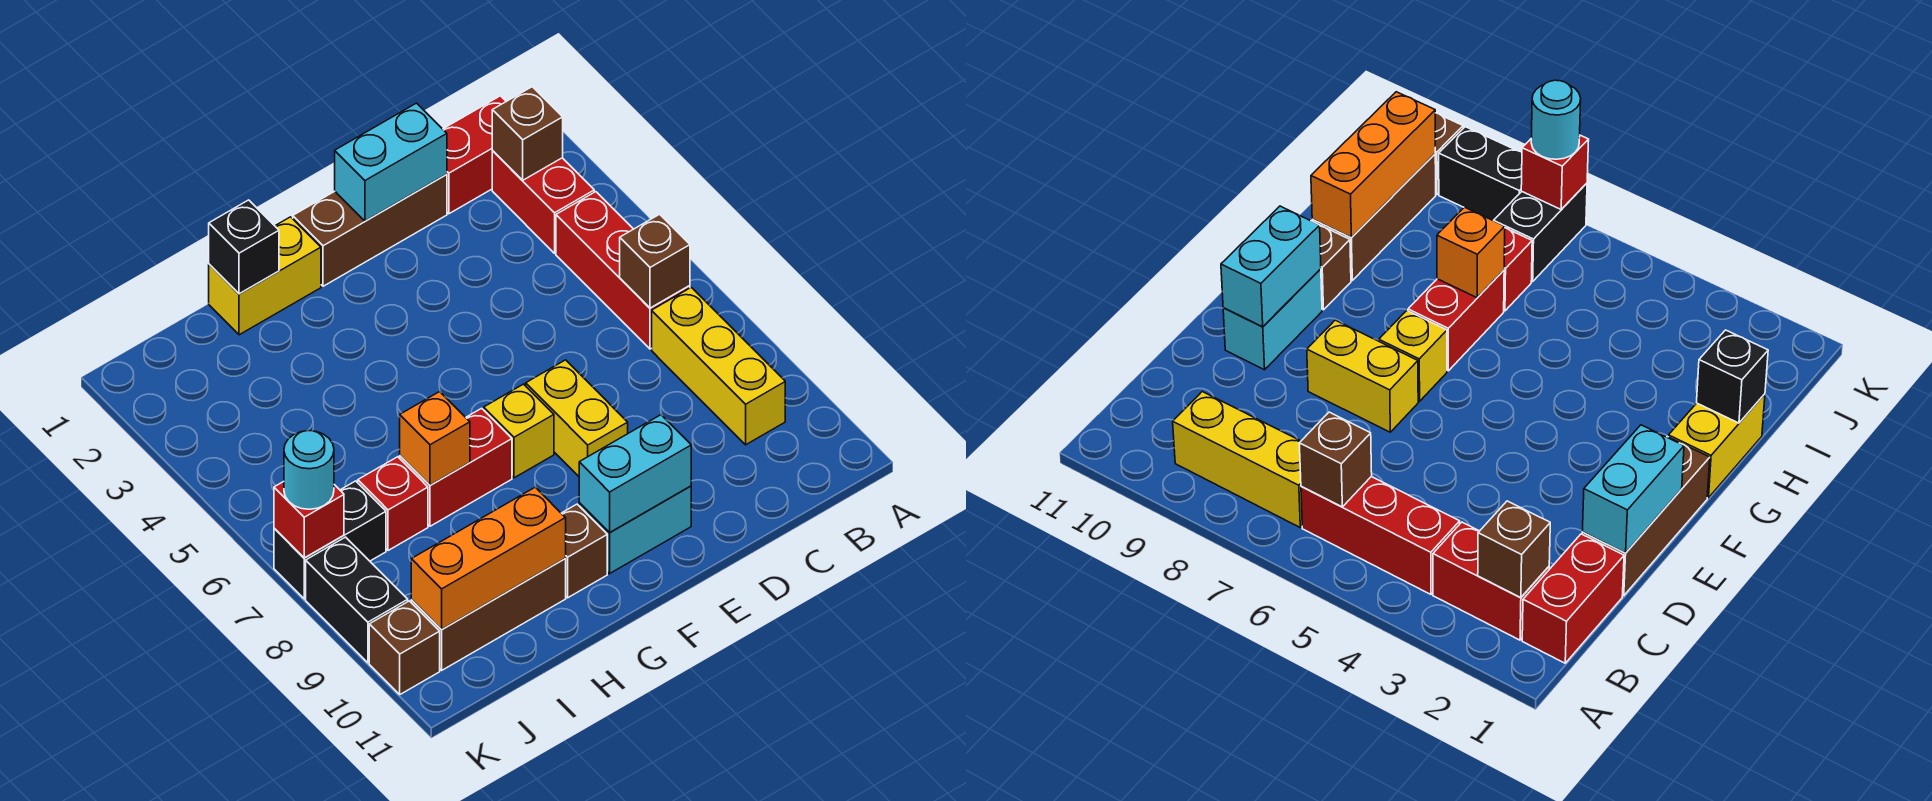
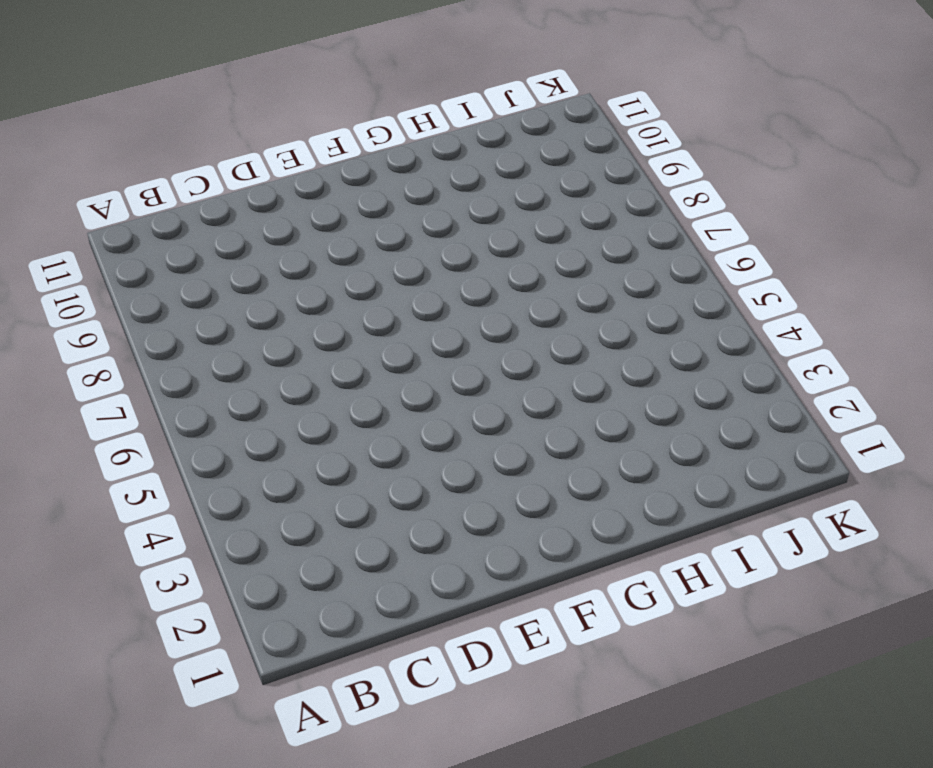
none -> red brick B1:C1 level 1
none -> red brick B2:B3 level 1
none -> red brick B4:B6 level 1

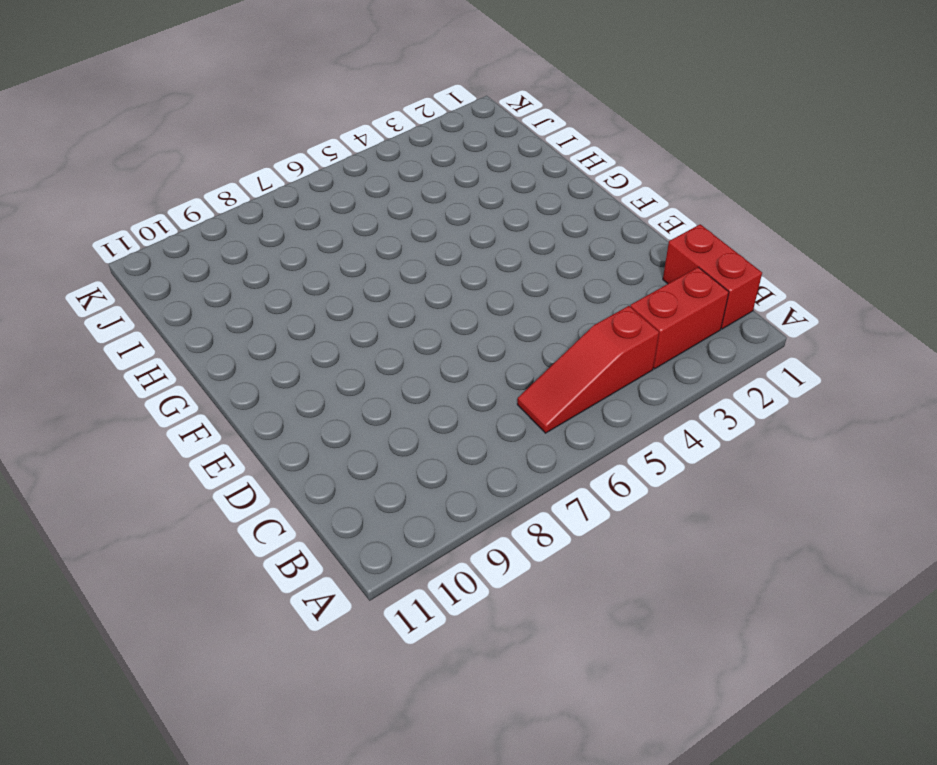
red slope B4:B6 level 1 top 4 -> red brick B4:B6 level 1
none -> yellow brick B7:B9 level 1
none -> brown brick D1:F1 level 1
none -> yellow brick E7:E8 level 1

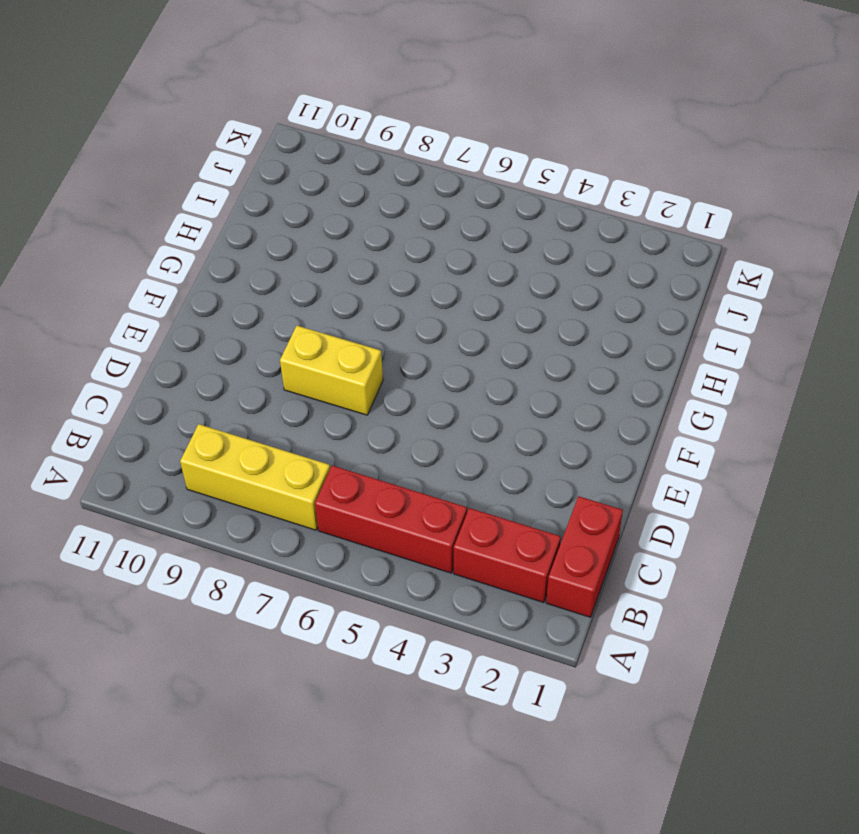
none -> brown brick D1:F1 level 1
none -> cyan brick E10:F10 level 1
none -> yellow brick F7 level 1

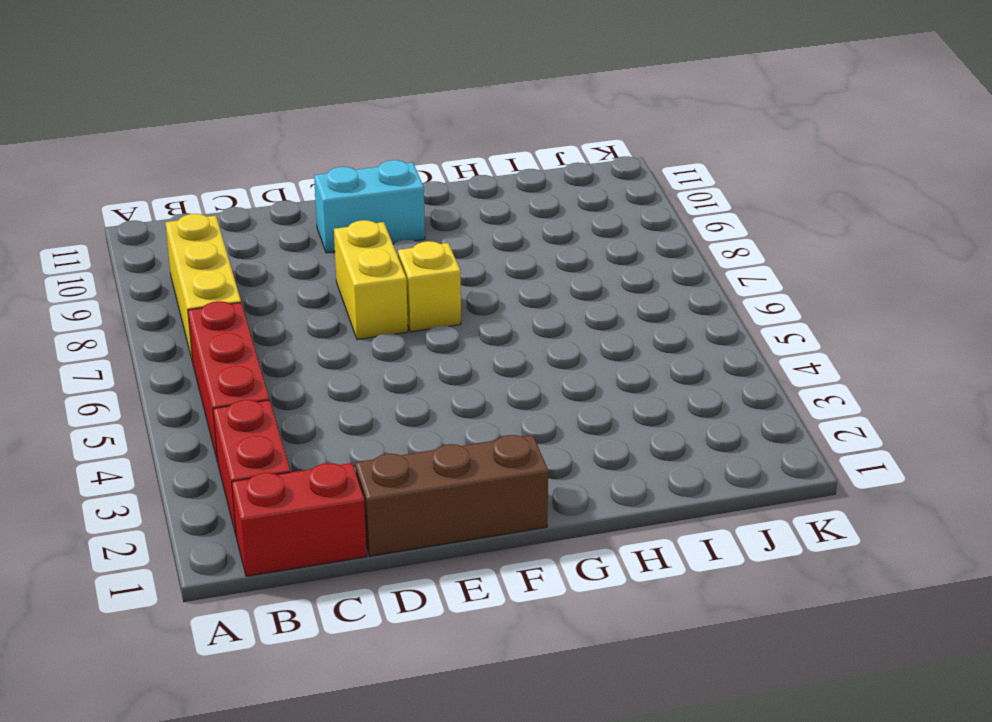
none -> yellow brick G1:H1 level 1
none -> red brick G7:H7 level 1
none -> brown brick G10 level 1

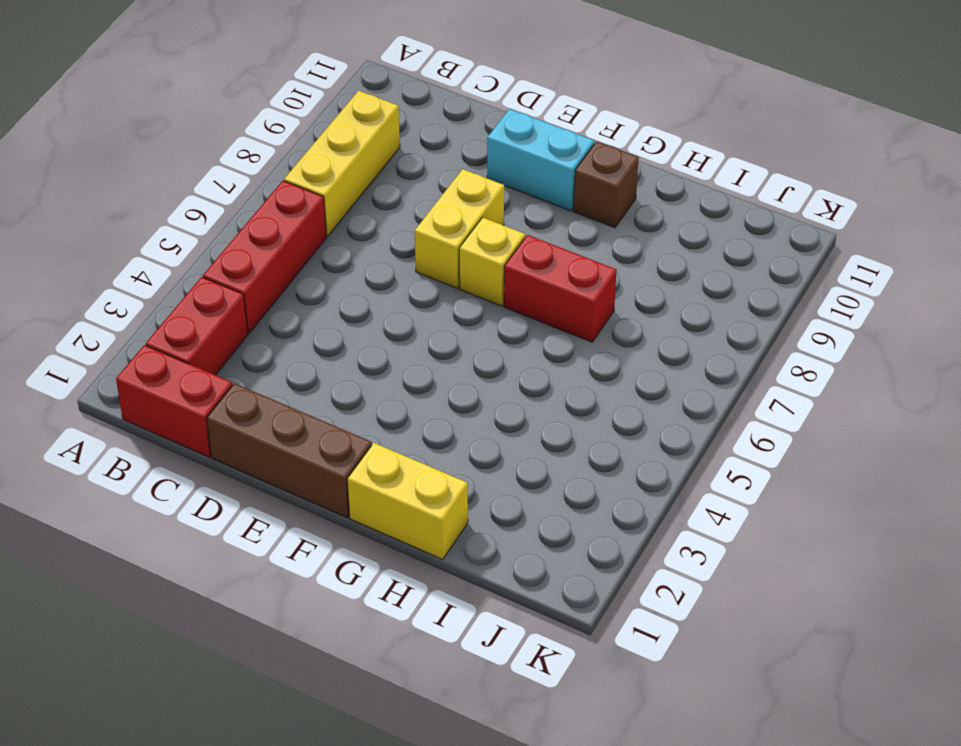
none -> brown brick H10:J10 level 1
none -> red brick I7 level 1
none -> black brick J7:K7 level 1

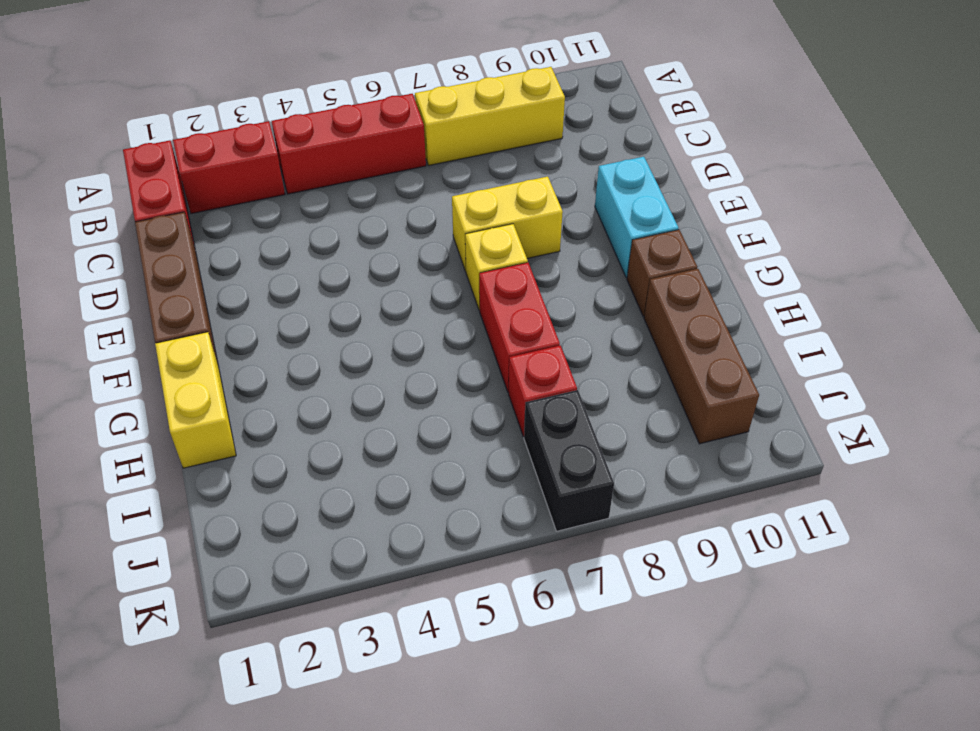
none -> black brick K8:K9 level 1
none -> brown brick K10 level 1
none -> brown brick B2 level 2

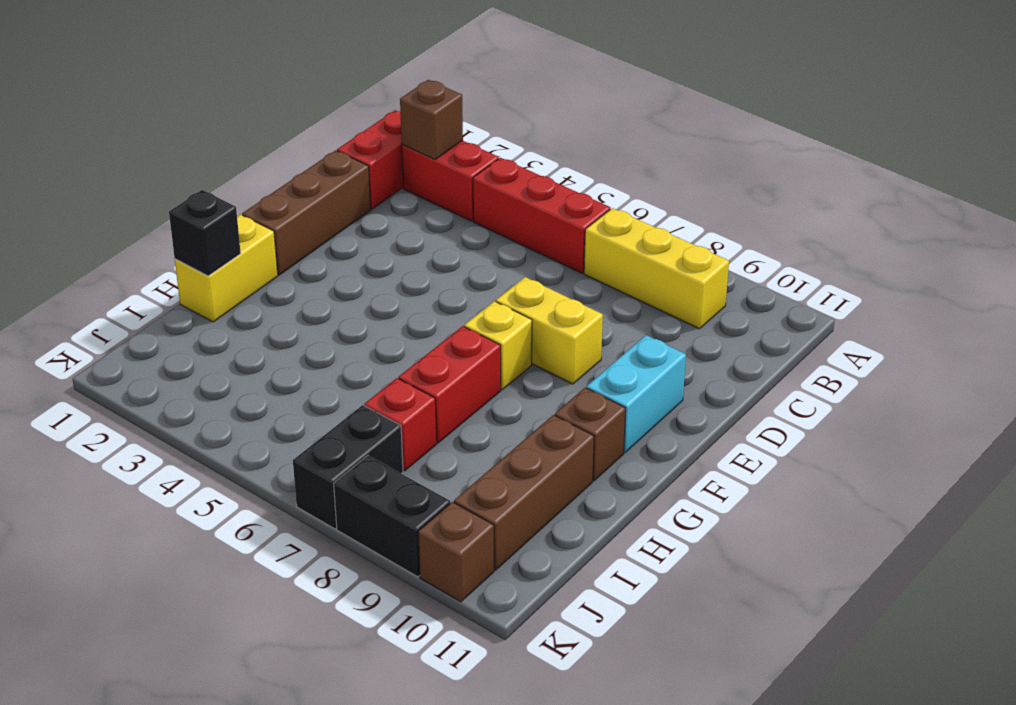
none -> brown brick B6 level 2
none -> cyan brick D1:E1 level 2
none -> cyan brick E10:F10 level 2

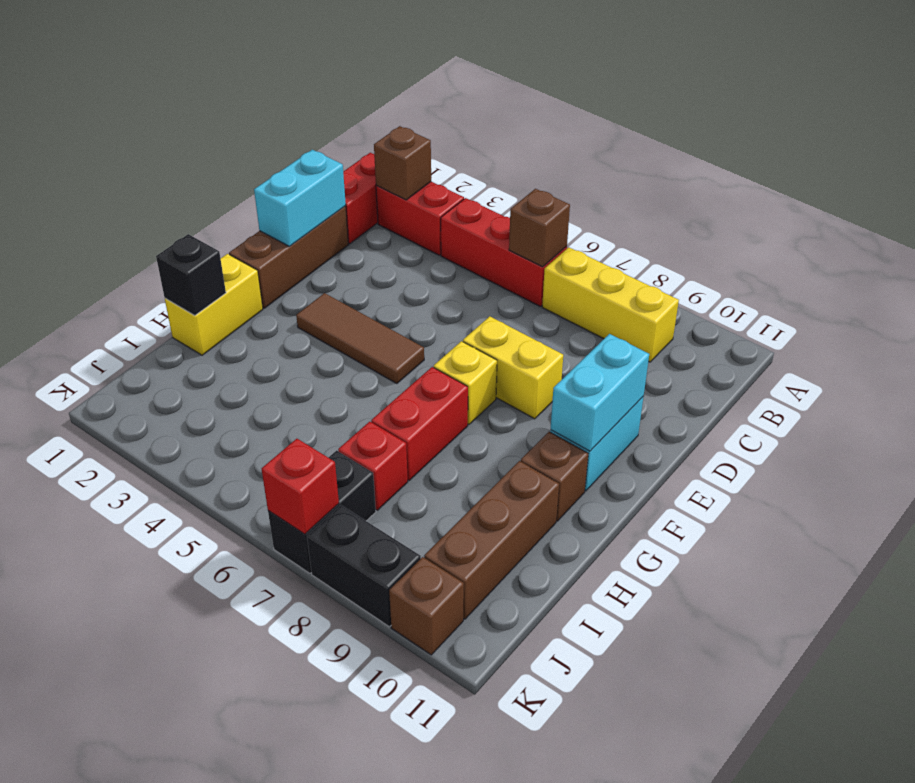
brown tile F3:F5 level 1 -> none
none -> orange brick H7 level 2
none -> orange brick H10:J10 level 2
none -> cyan round brick K7 level 3

